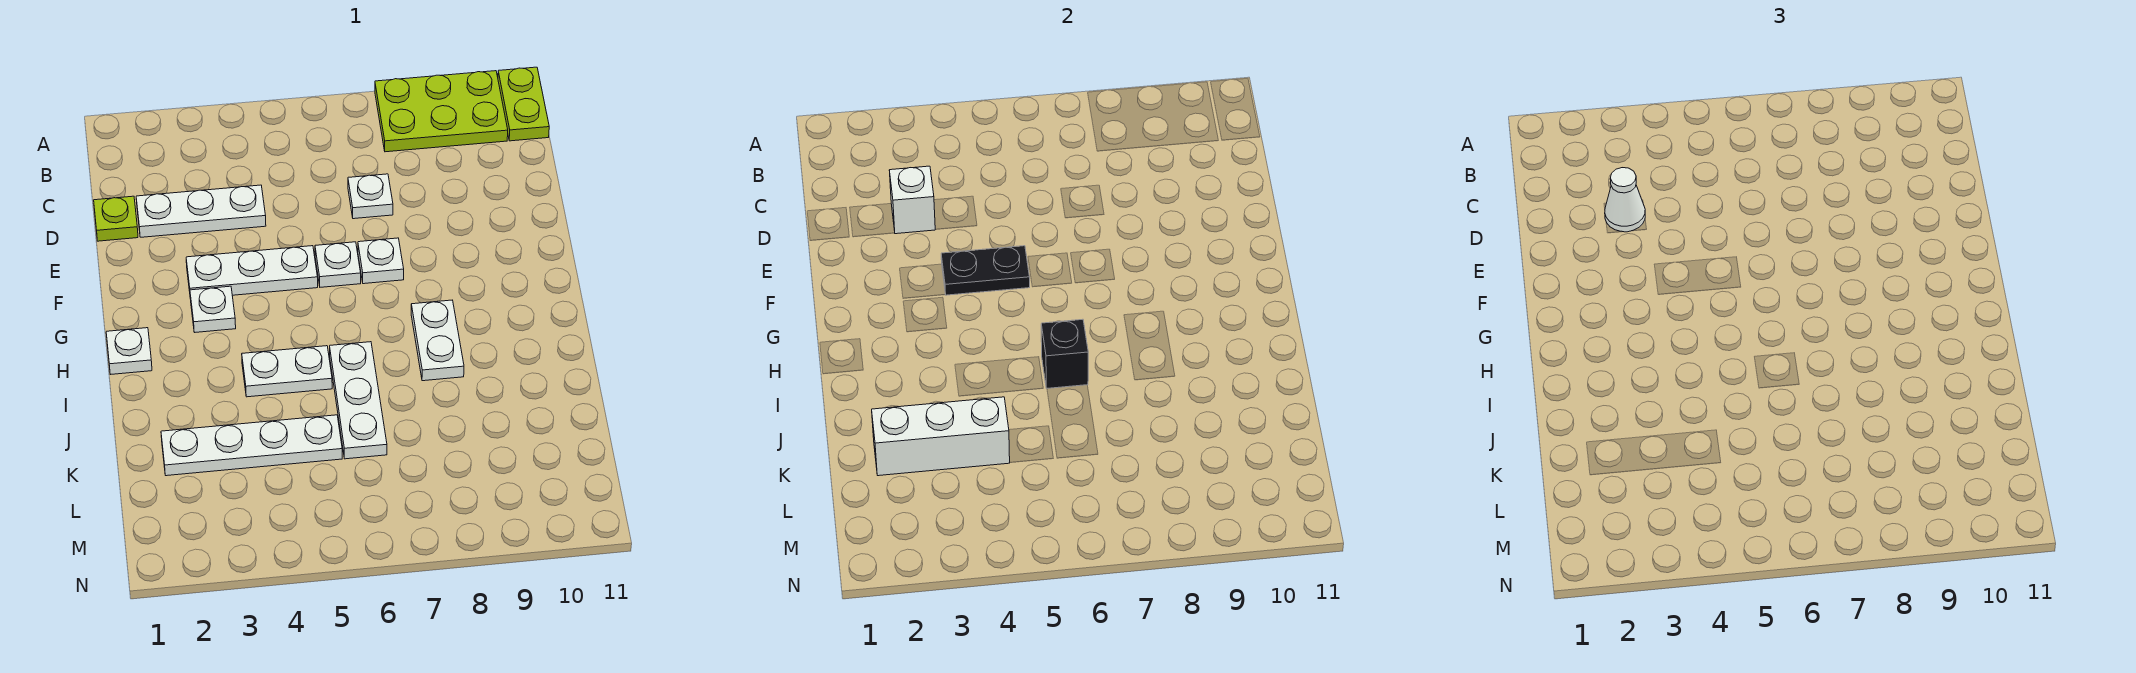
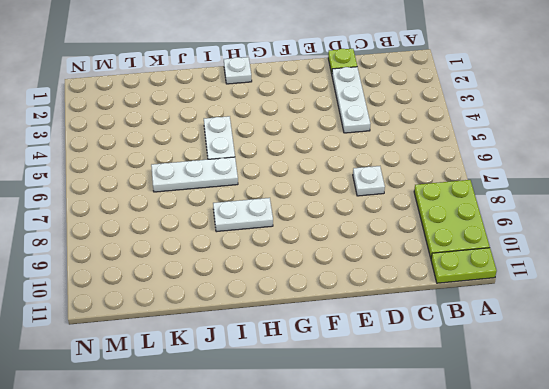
none -> white plate F3:F5 level 1
none -> white plate F6 level 1
none -> white plate F7 level 1

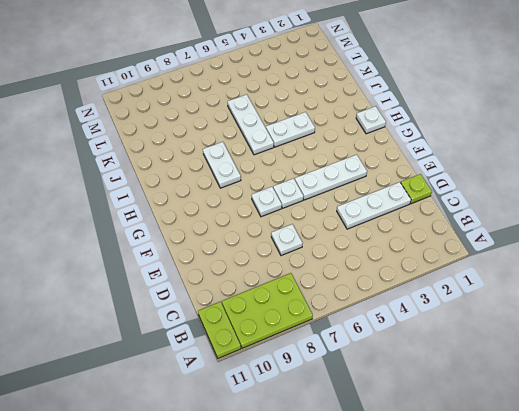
none -> white plate G3 level 1
none -> white plate K2:K5 level 1
none -> white brick D3 level 2

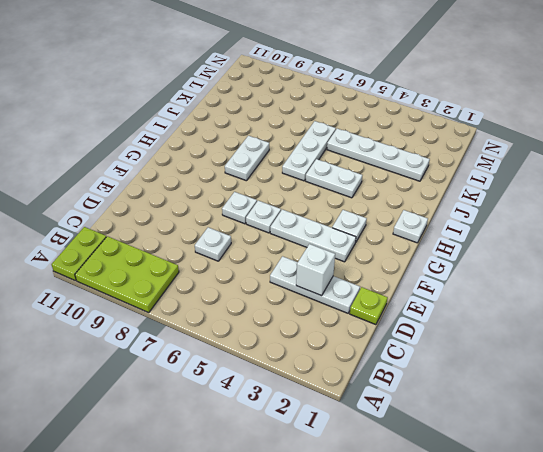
none -> black plate F4:F5 level 2
none -> black brick I6 level 2
none -> white brick K2:K4 level 2

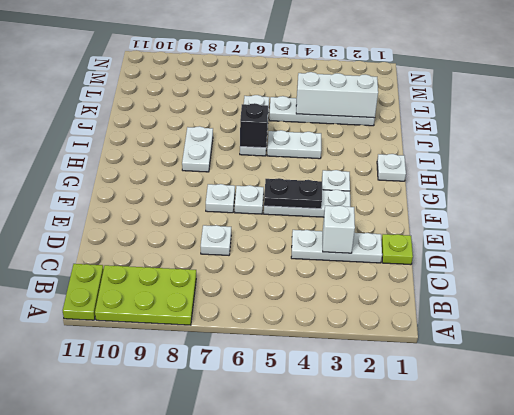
none -> white cone D3 level 3

